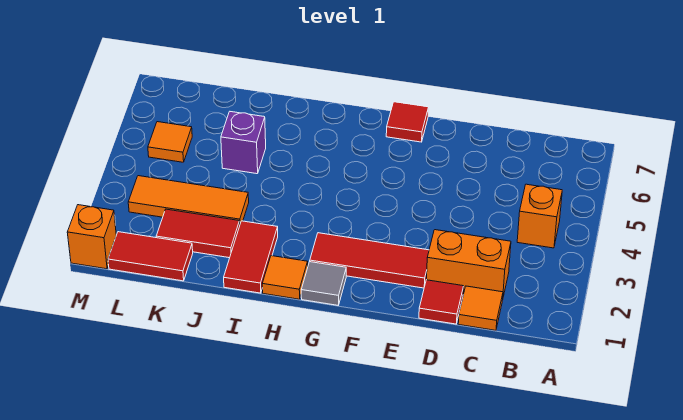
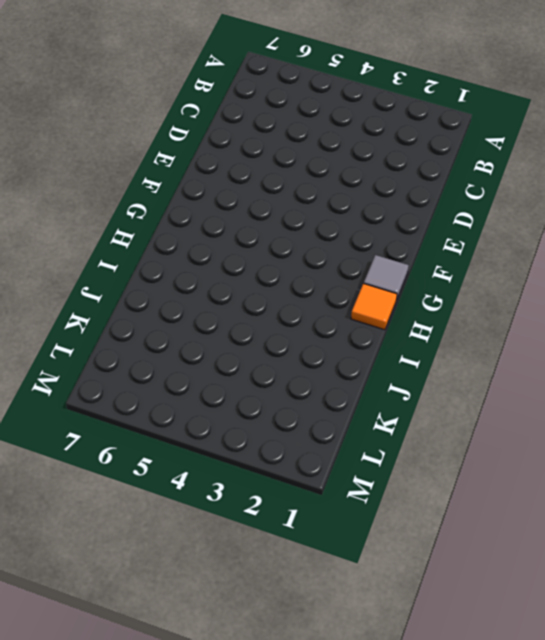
none -> orange brick B4 level 1
none -> orange tile C1 level 1
none -> orange brick C2:D2 level 1

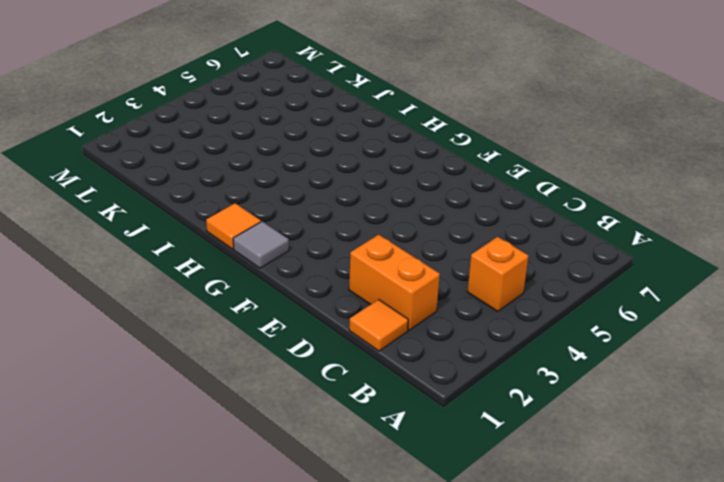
none -> red tile D1 level 1
none -> red tile E2:G2 level 1
none -> red tile F7 level 1

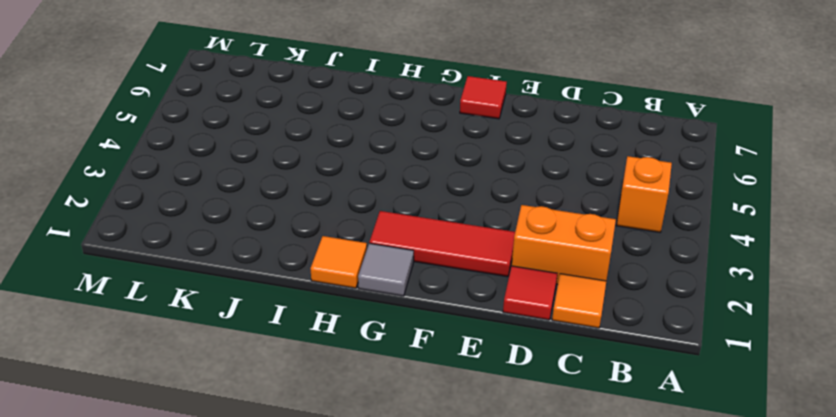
none -> red tile I1:I2 level 1
none -> red tile J2:K2 level 1
none -> orange tile J3:L3 level 1

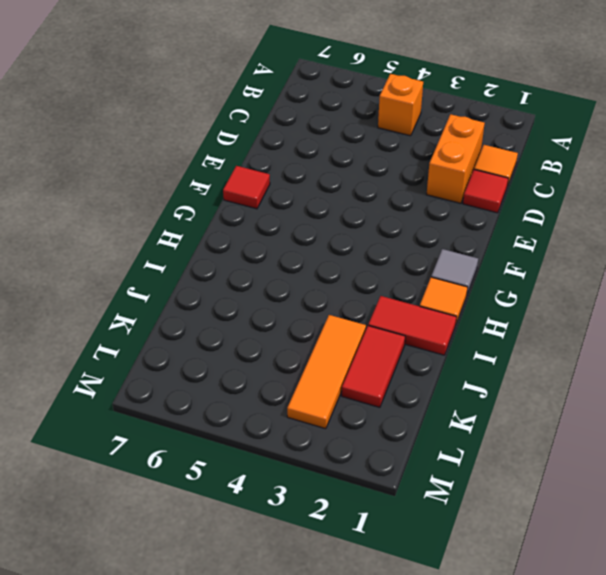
none -> red tile E2:G2 level 1
none -> purple brick J5 level 1
none -> red tile K1:L1 level 1

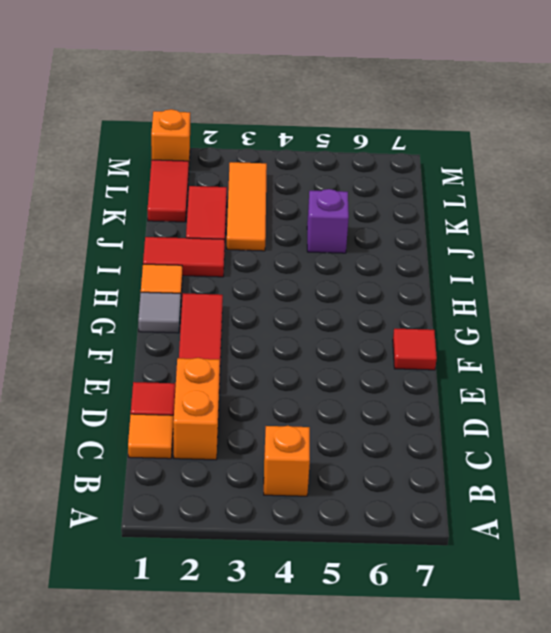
none -> orange tile L5 level 1

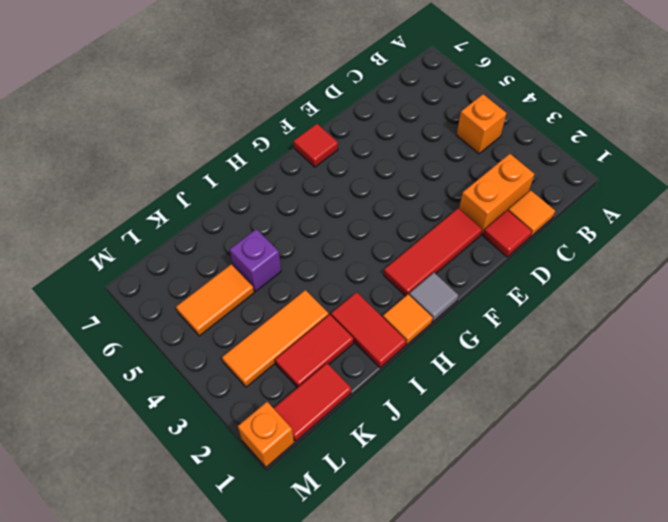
orange tile K5:L5 level 1 -> orange tile L5 level 1

